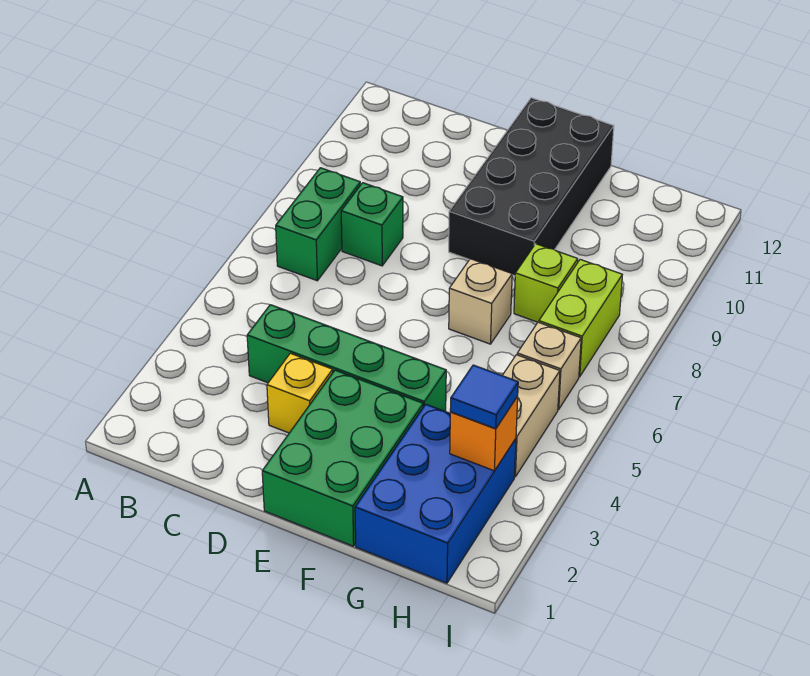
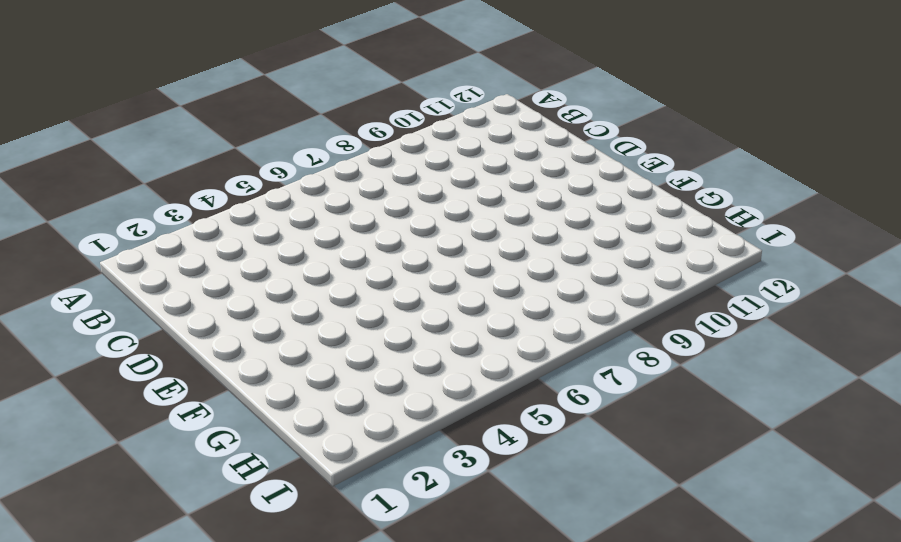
none -> green brick B7:B8 level 1
none -> green brick C4:F4 level 1
none -> green brick C8 level 1

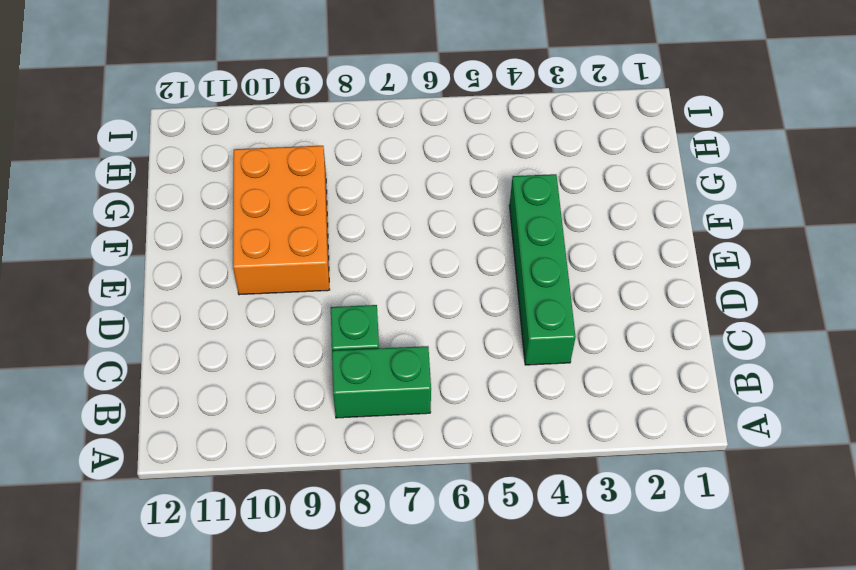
orange brick E9:G10 level 1 -> black brick E9:F12 level 1
none -> yellow brick D3 level 1
none -> green brick E1:F3 level 1
none -> tan brick F7 level 1

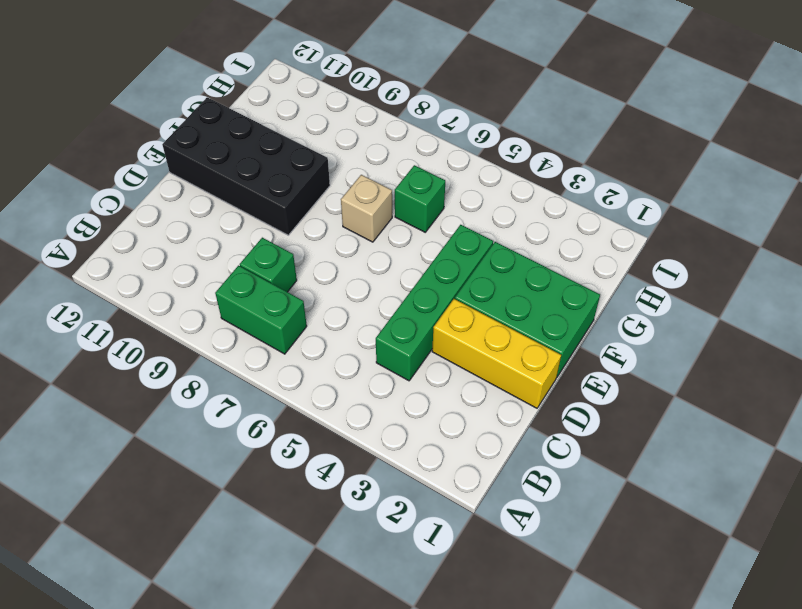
yellow brick D1:D3 level 1 -> yellow brick D3 level 1
green brick G6 level 1 -> none
none -> blue brick G1:H3 level 1
none -> lime brick G8 level 1
none -> tan brick H4:H5 level 1

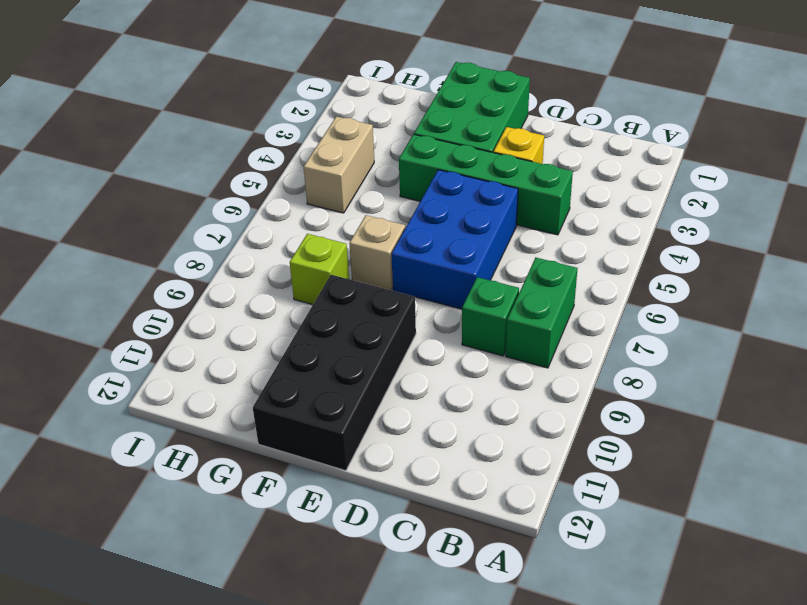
blue brick D5:E7 level 1 -> blue brick G1:H3 level 1
none -> tan brick H6 level 1
none -> lime brick H7:H8 level 1
none -> orange brick H3 level 2

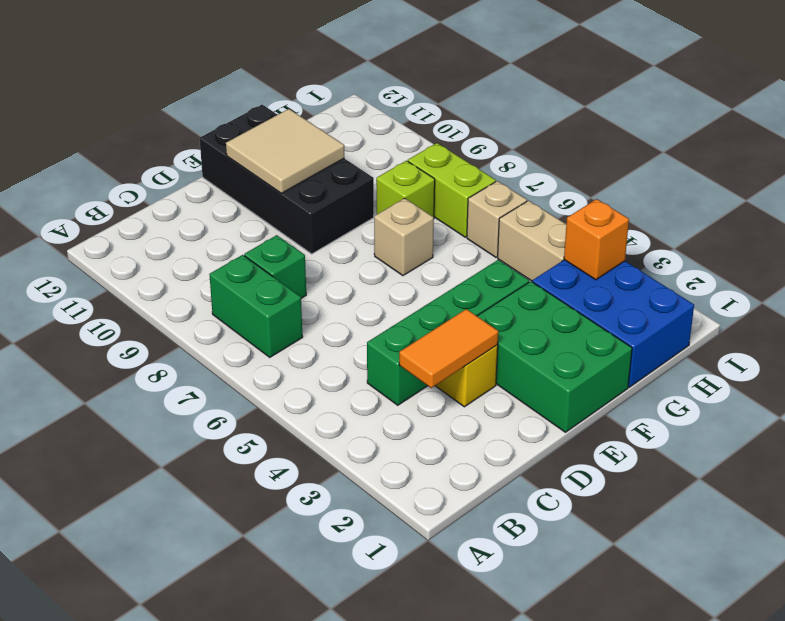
orange tile C3:D3 level 2 -> none
tan tile E10:F11 level 2 -> none
none -> blue tile H3 level 3

